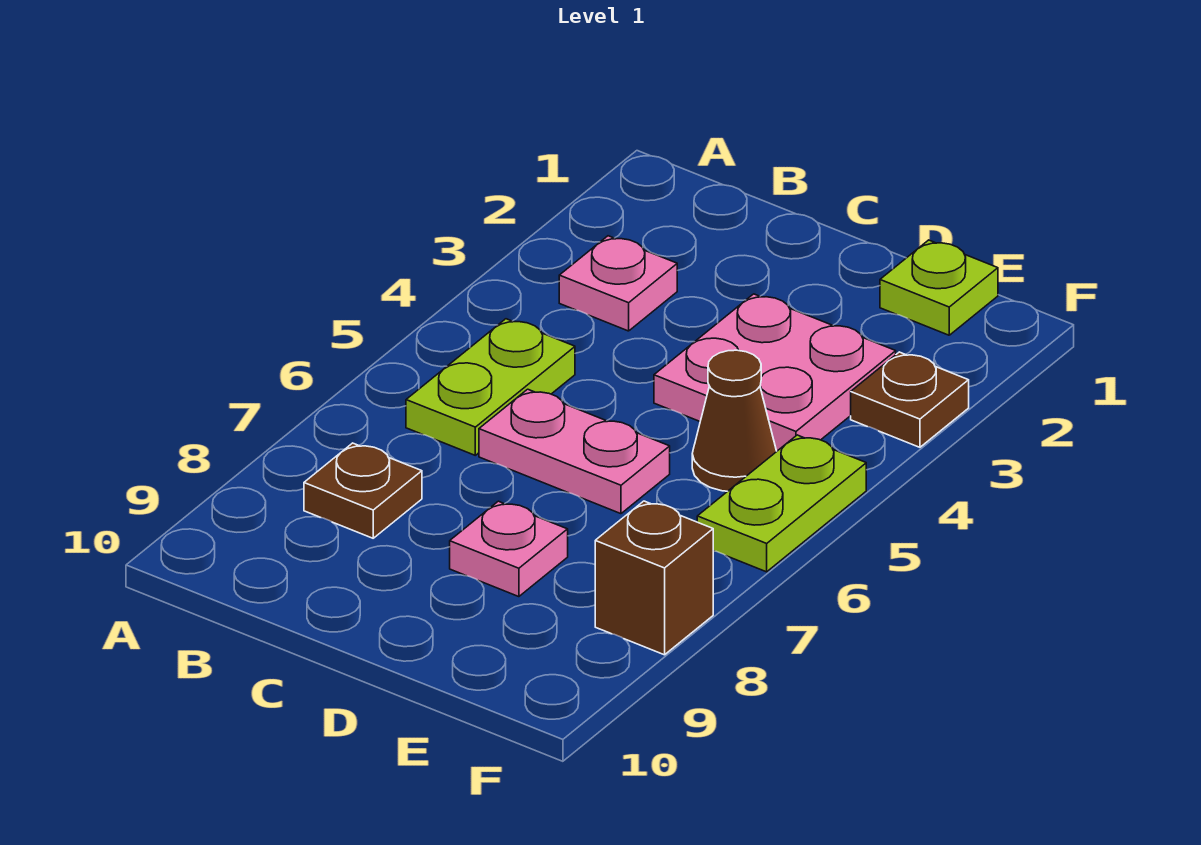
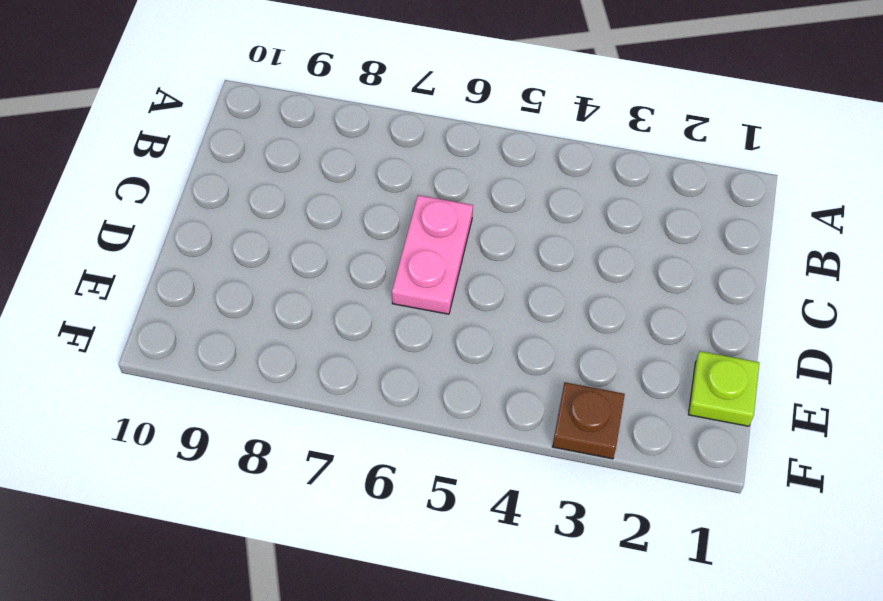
none -> pink plate B3 level 1
none -> lime plate B5:B6 level 1

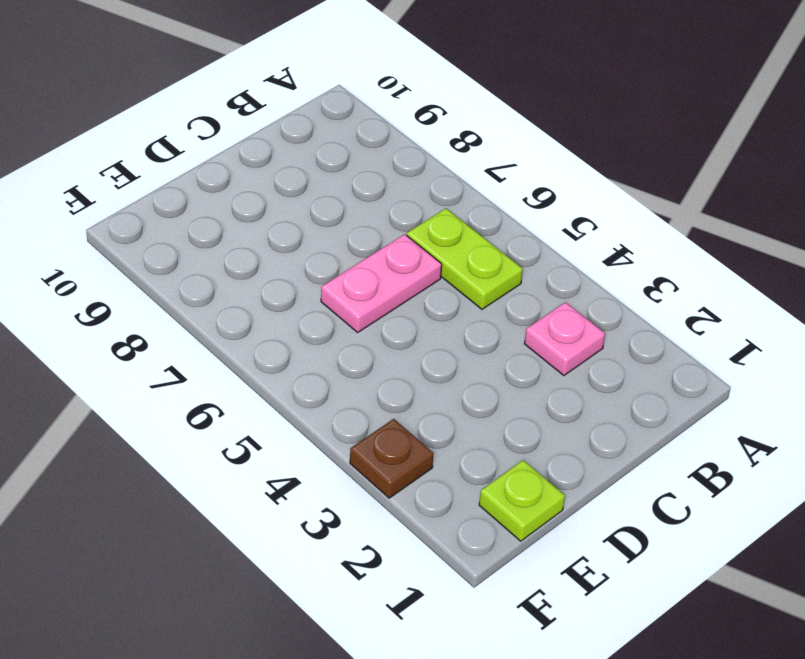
none -> brown plate B8 level 1
none -> pink plate D3:E4 level 1

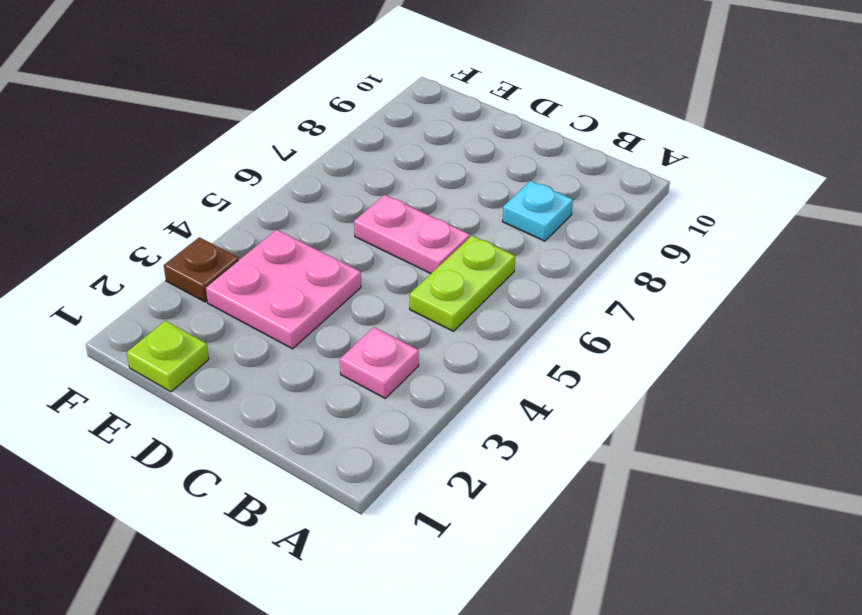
cyan plate B8 level 1 -> brown plate B8 level 1
none -> pink plate D8 level 1
none -> brown cone E5 level 1

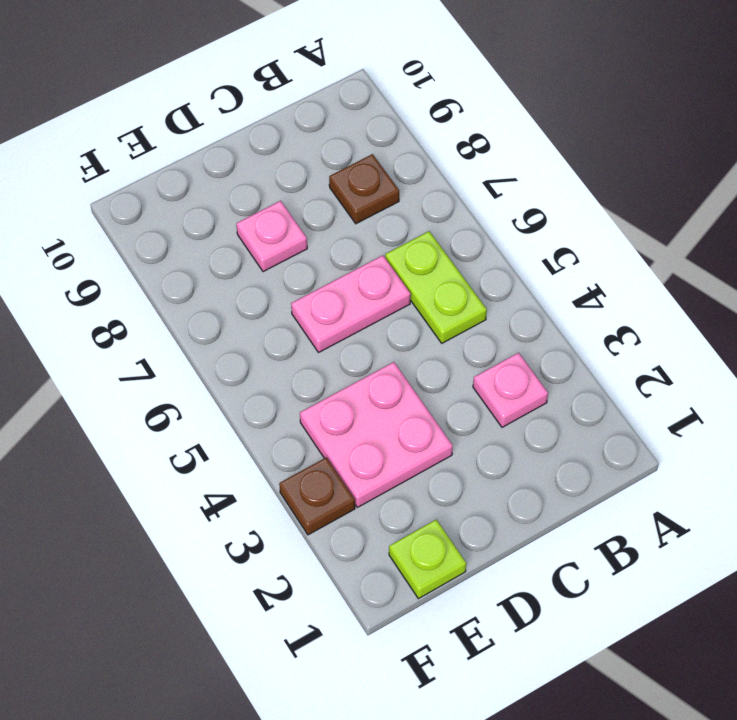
none -> brown cone E5 level 1
none -> lime plate F5:F6 level 1

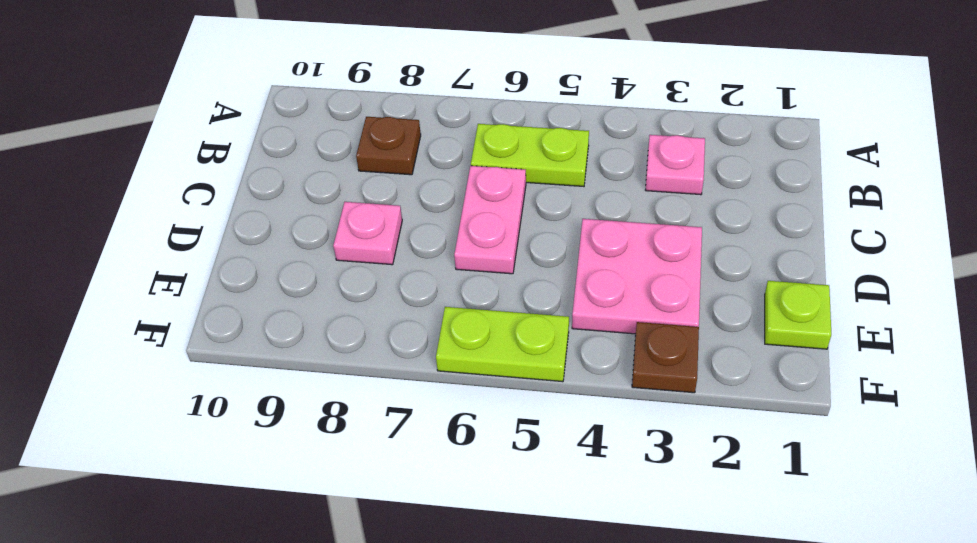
none -> brown cone E5 level 1
none -> brown brick F8 level 1

